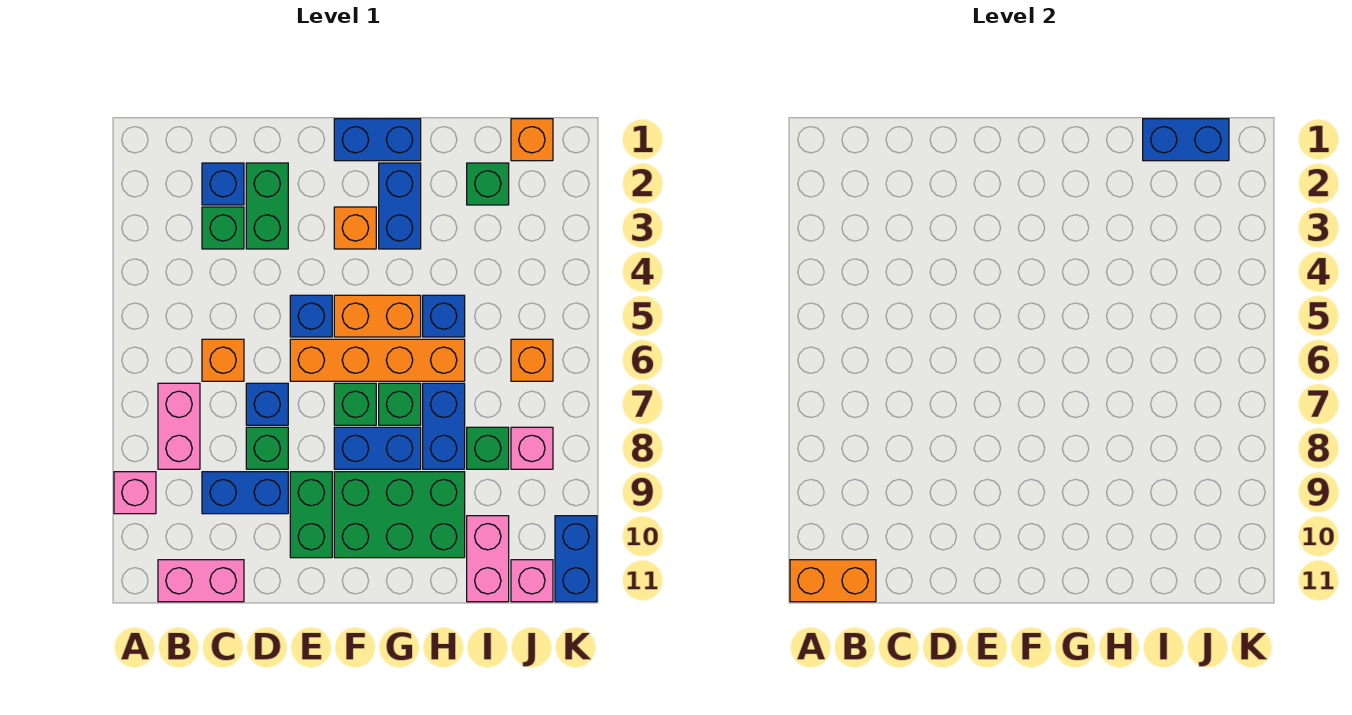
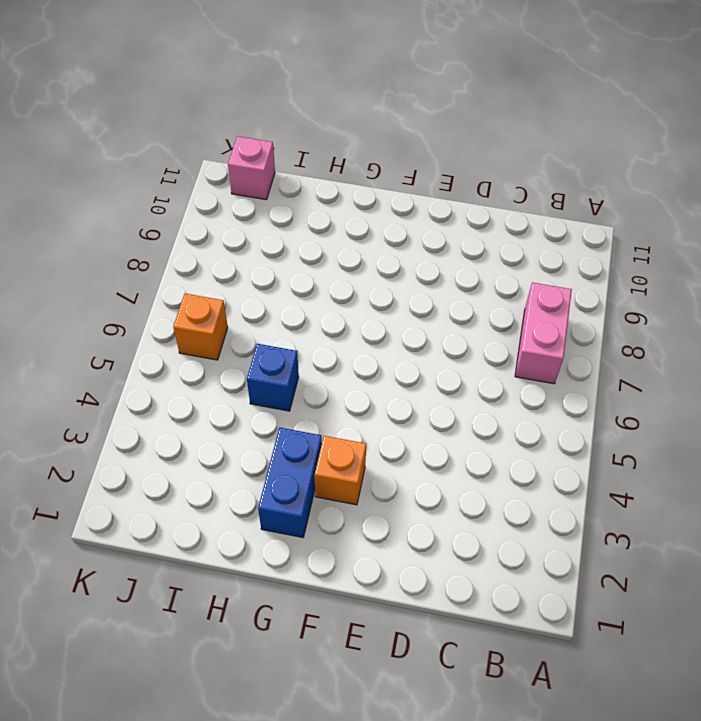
none -> pink brick A9 level 1
none -> pink brick B11:C11 level 1
none -> blue brick C2 level 1
none -> green brick C3 level 1

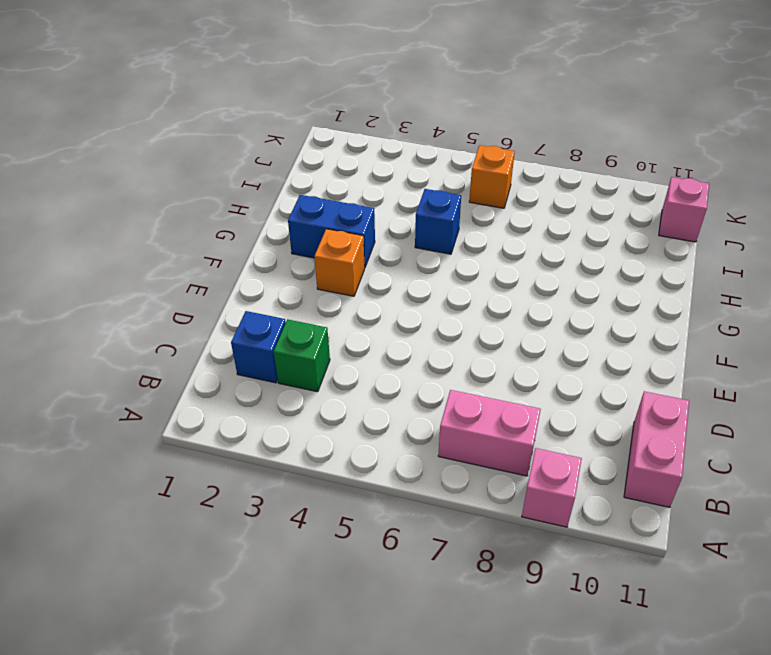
none -> orange brick C6 level 1
none -> blue brick C9:D9 level 1
none -> green brick D2:D3 level 1
none -> blue brick D7 level 1

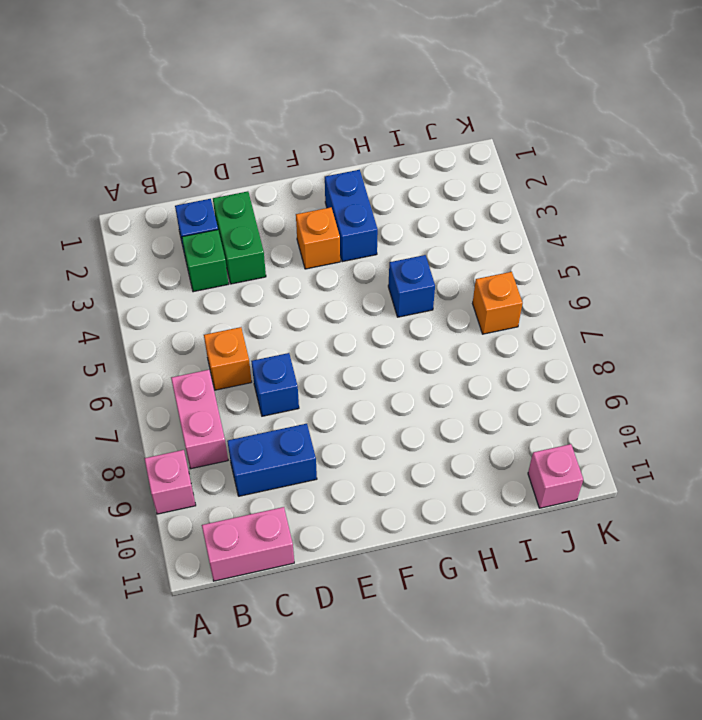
none -> green brick D8 level 1
none -> blue brick E5 level 1
none -> orange brick E6:H6 level 1
none -> green brick E9:E10 level 1

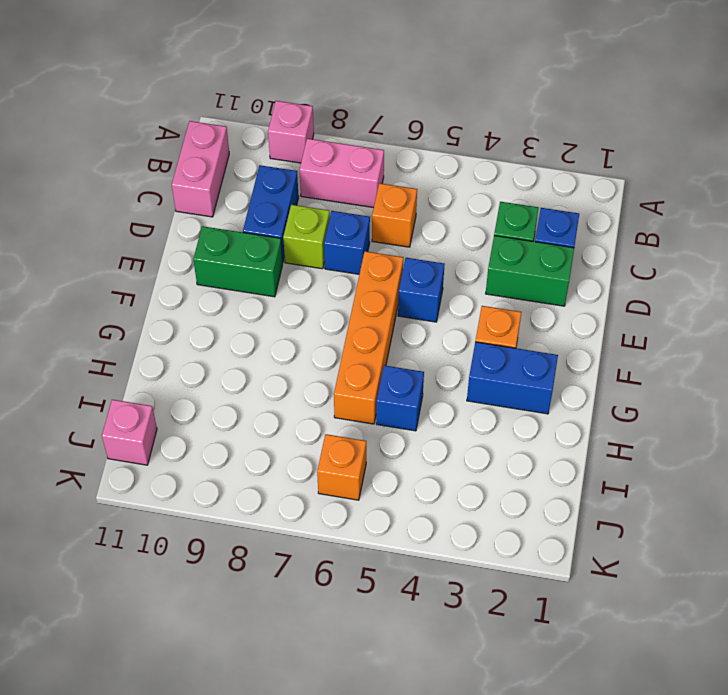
lime brick D8 level 1 -> green brick D8 level 1
none -> blue brick F1:G1 level 1
none -> orange brick F5:G5 level 1
none -> green brick F7 level 1
none -> blue brick F8:G8 level 1

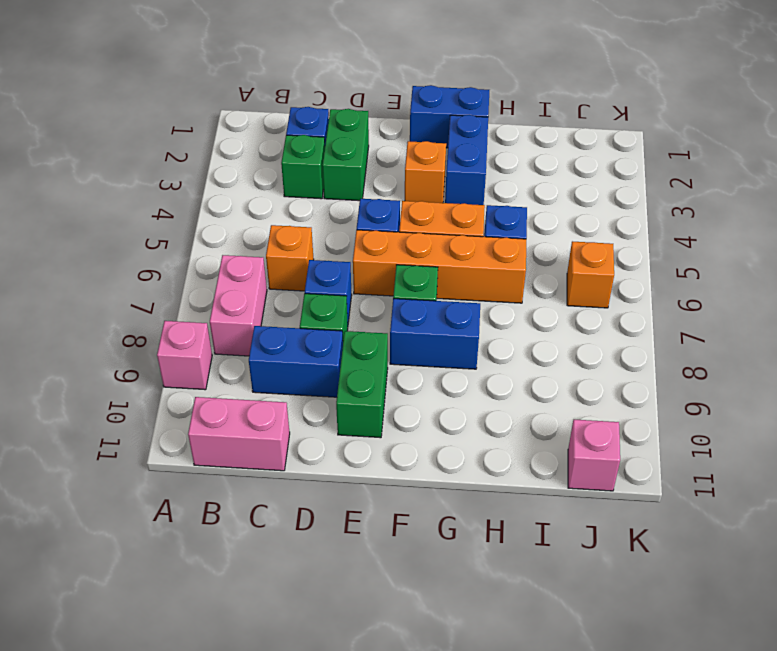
none -> green brick F9:H10 level 1
none -> green brick G7 level 1
none -> blue brick H7:H8 level 1
none -> green brick I2 level 1

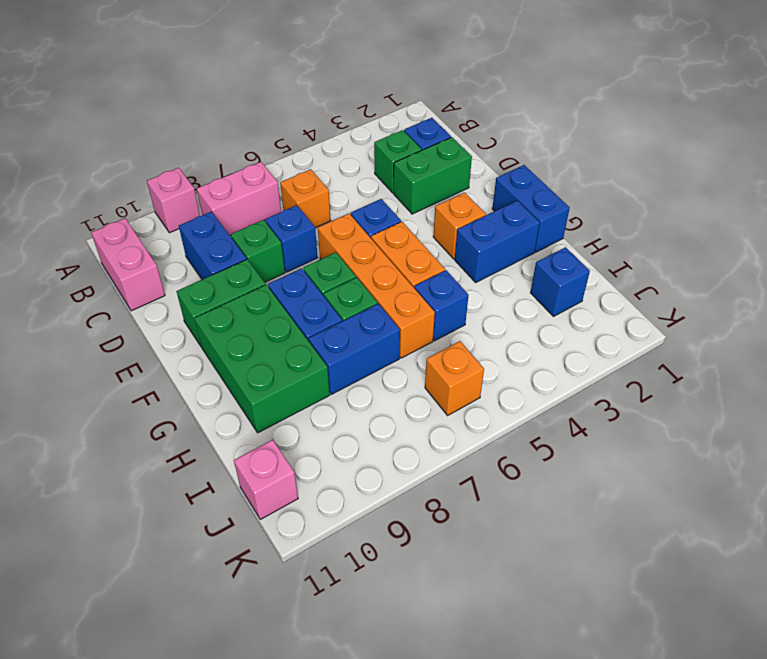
blue brick I2 level 1 -> green brick I2 level 1
none -> green brick I8 level 1
none -> pink brick I10:I11 level 1
none -> orange brick J1 level 1
none -> pink brick J8 level 1

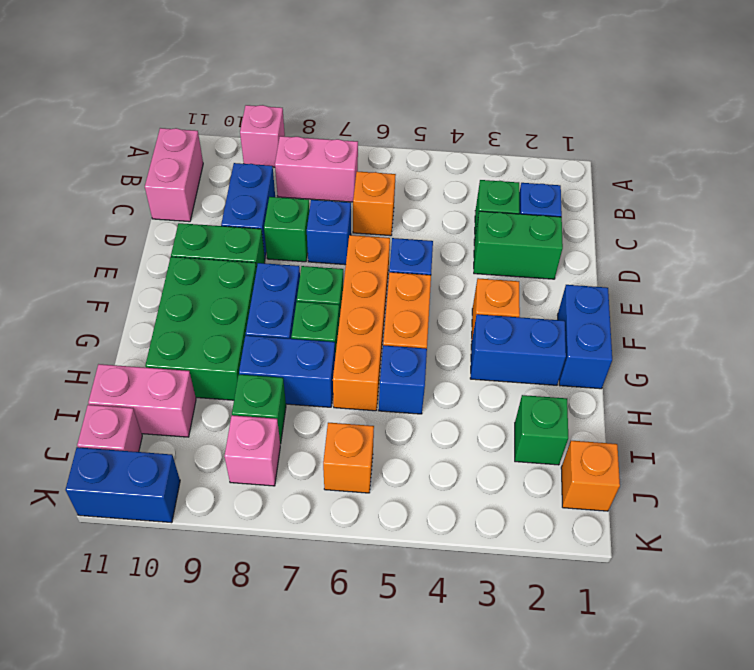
none -> orange brick A11:B11 level 2
none -> blue brick I1:J1 level 2

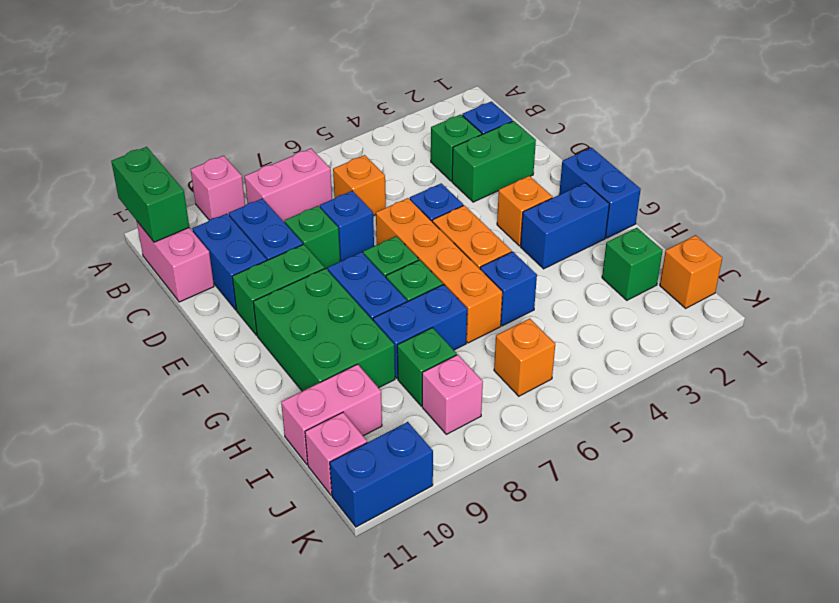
green brick A11:B11 level 2 -> orange brick A11:B11 level 2
blue brick C10:D10 level 1 -> blue brick I1:J1 level 2

